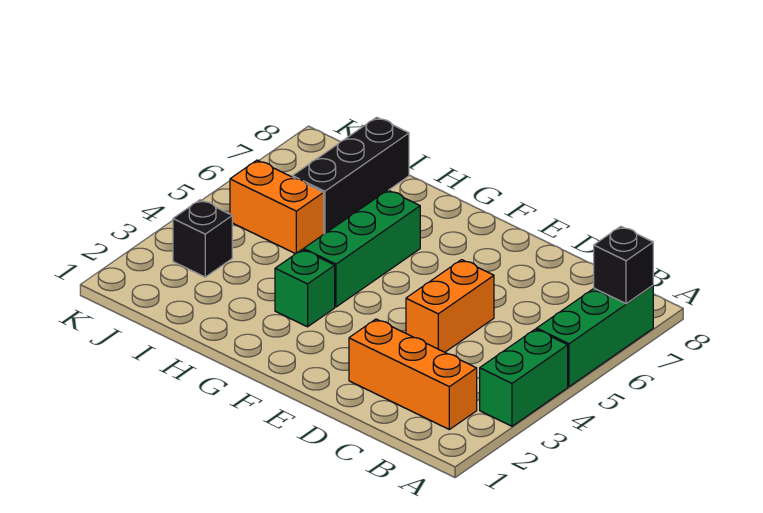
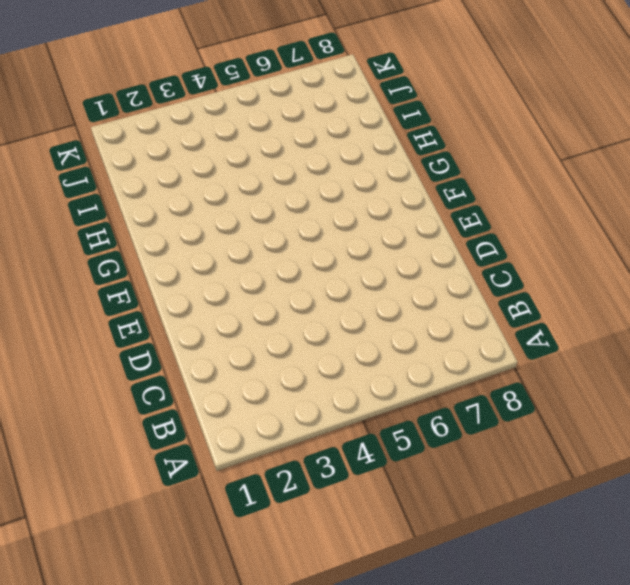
none -> green brick A3:A4 level 1
none -> green brick A5:A7 level 1

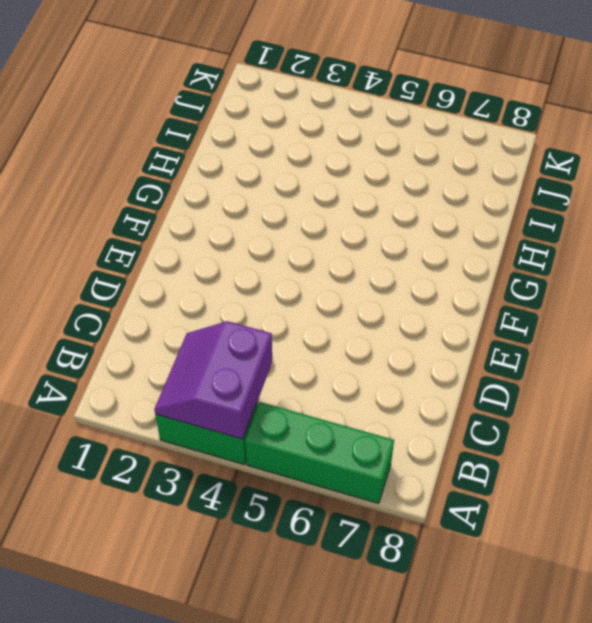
purple slope A3:B4 level 2 top 4 -> none
none -> orange brick B2:D2 level 1
none -> orange brick D4:D5 level 1

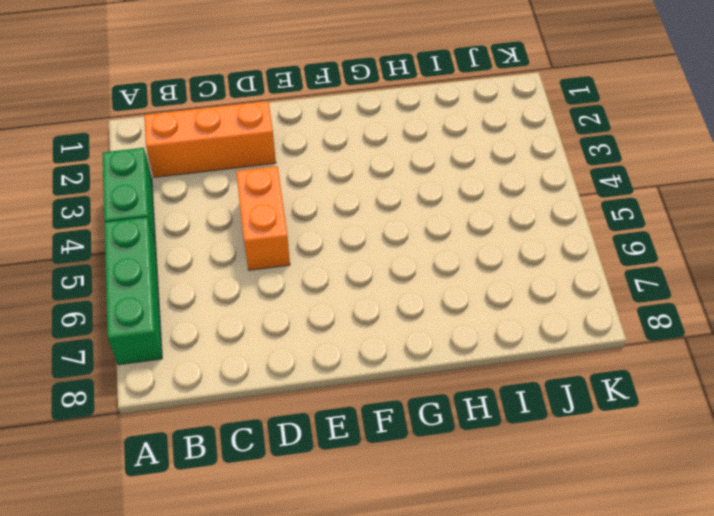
none -> green brick G3 level 1
none -> green brick G4:G6 level 1

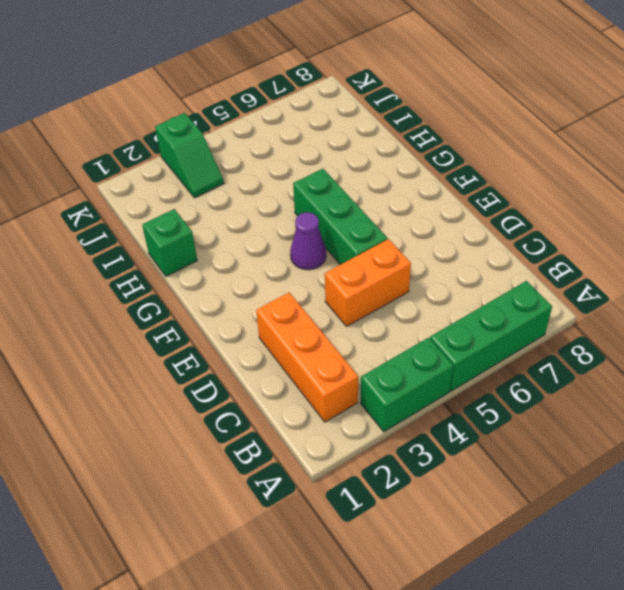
green brick E5:G5 level 1 -> green brick G4:G6 level 1
purple cone F4 level 1 -> none
green brick H1 level 1 -> green brick G3 level 1
green slope J3:K3 level 1 top K -> black brick J3 level 1
none -> orange brick I5:J5 level 1
none -> black brick I6:I8 level 1

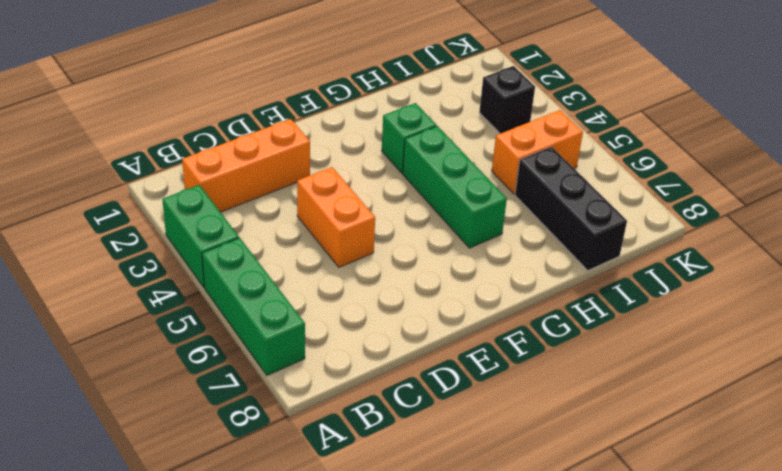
none -> black brick A7 level 2

